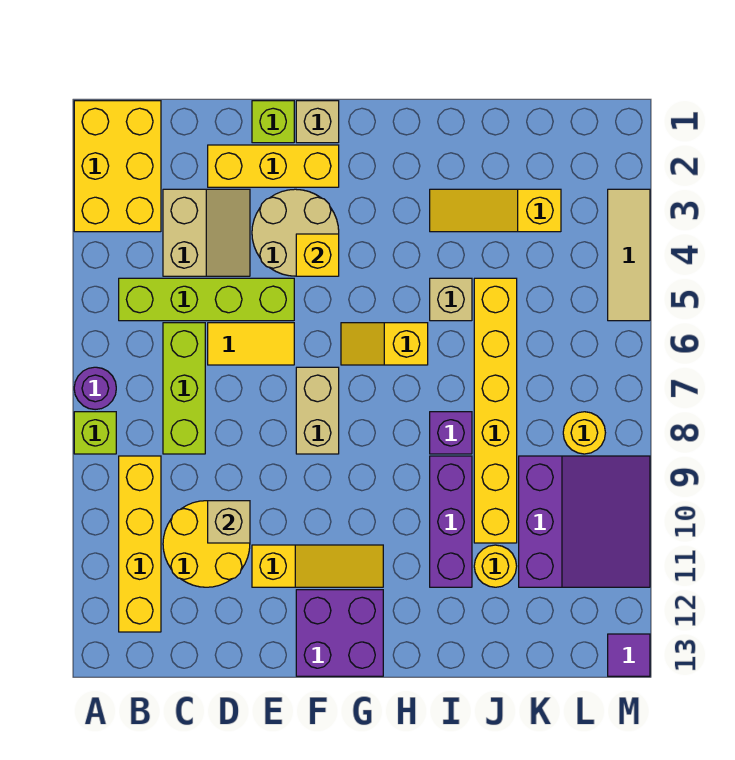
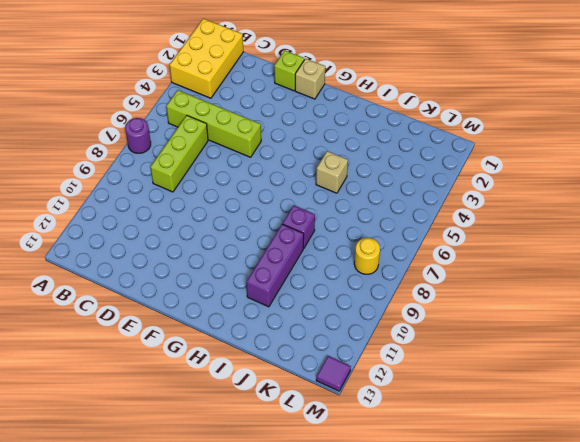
none -> lime brick A8 level 1
none -> yellow brick B9:B12 level 1
none -> tan slope C3:D4 level 1 top C

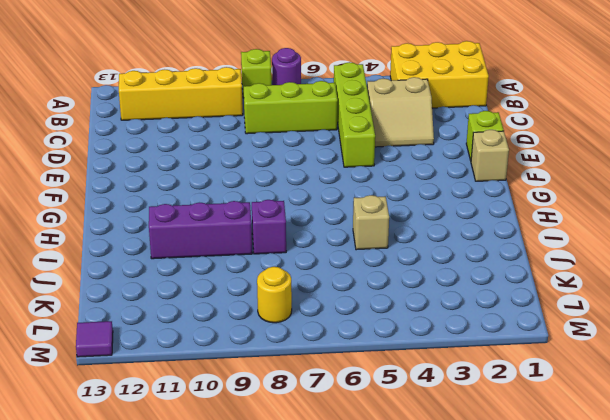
none -> yellow round brick C10:D11 level 1
none -> yellow brick D2:F2 level 1
none -> yellow tile D6:E6 level 1

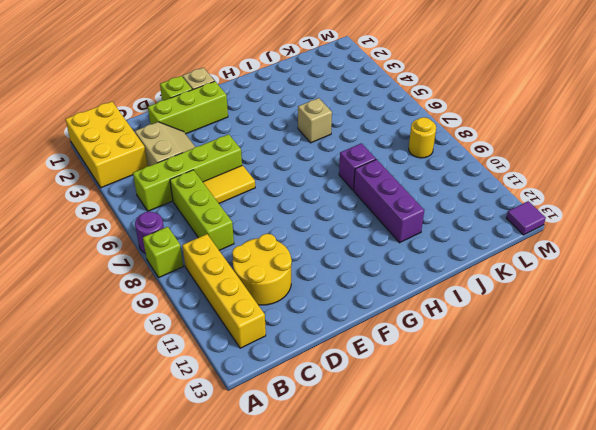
lime brick D2:F2 level 1 -> yellow brick D2:F2 level 1
none -> tan round brick E3:F4 level 1
none -> yellow slope E11:G11 level 1 top E
none -> tan brick F7:F8 level 1

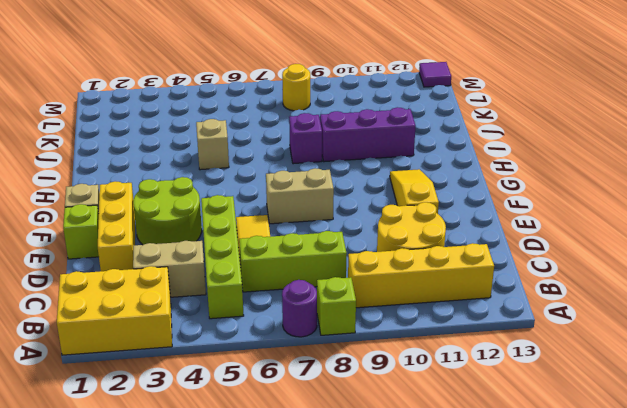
lime round brick E3:F4 level 1 -> tan round brick E3:F4 level 1
none -> purple brick F12:G13 level 1
none -> yellow slope G6:H6 level 1 top H
none -> yellow slope I3:K3 level 1 top K

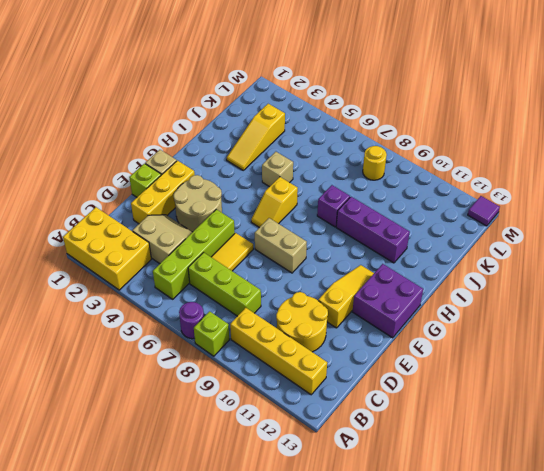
none -> yellow brick J5:J10 level 1
none -> yellow round brick J11 level 1
none -> purple slope K9:M11 level 1 top K

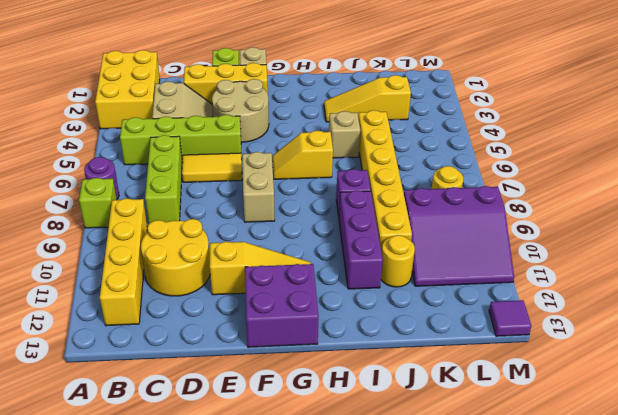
purple slope K9:M11 level 1 top 9 -> purple slope K9:M11 level 1 top K
none -> tan tile M3:M5 level 1
none -> tan brick D10 level 2
none -> yellow brick F4 level 2

